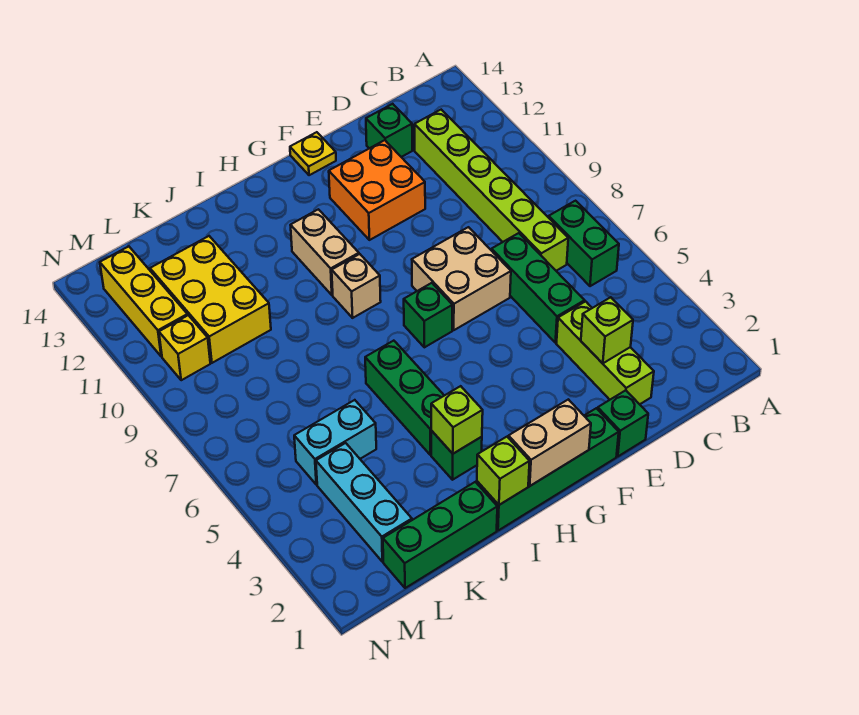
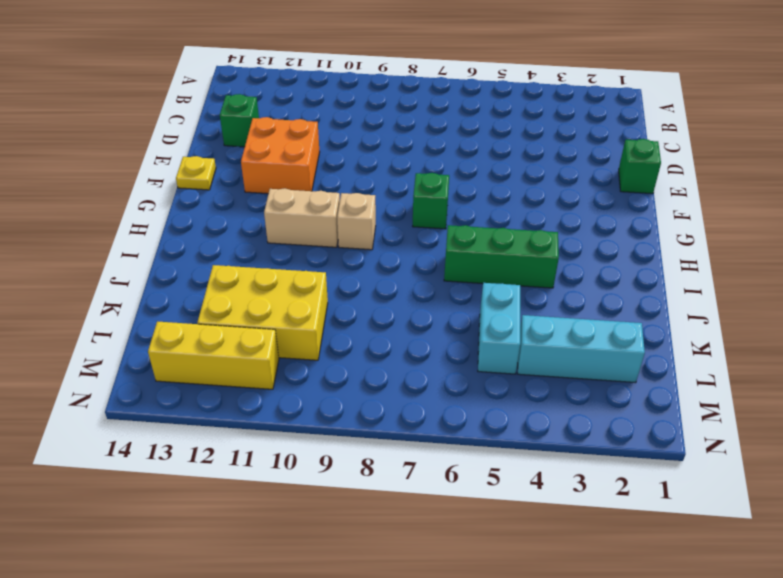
none -> green brick B6:B7 level 1
none -> lime brick C7:C12 level 1
none -> lime brick D2:D4 level 1

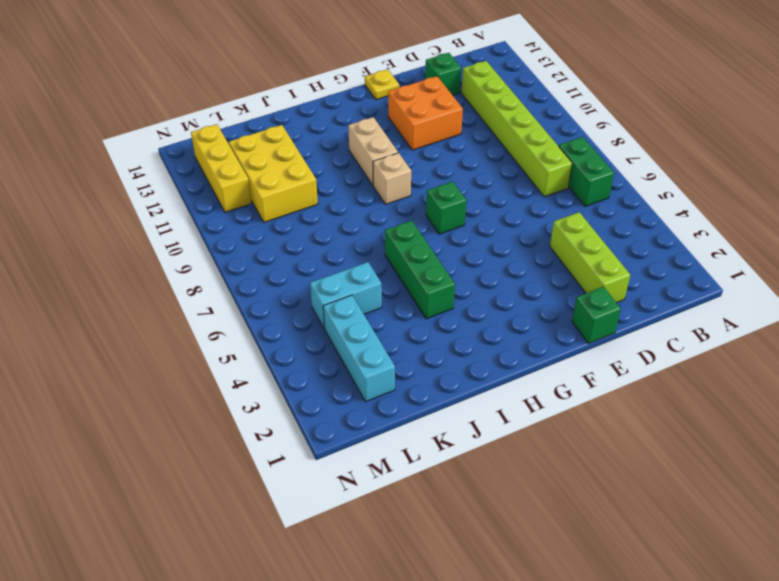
none -> green brick D5:D7 level 1
none -> tan brick E7:F8 level 1
none -> green brick F1:I1 level 1

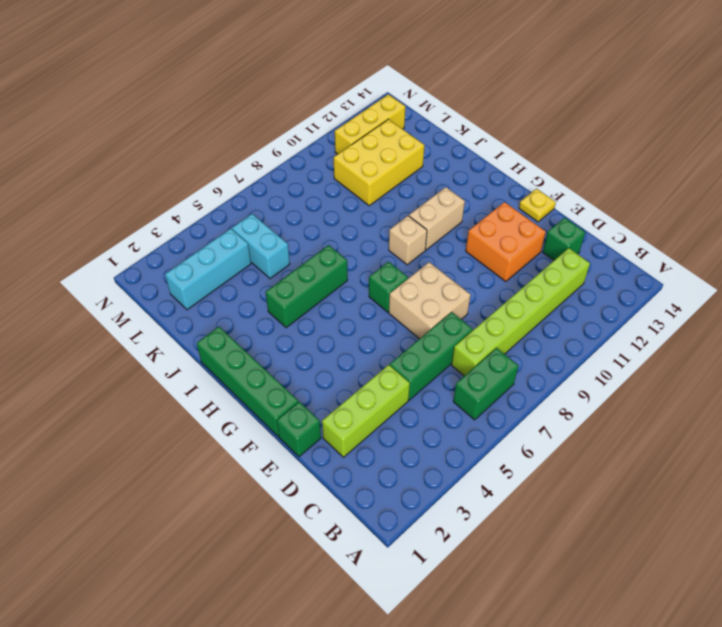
none -> green brick I3 level 1
none -> green brick J1:L1 level 1
none -> yellow brick M10 level 1

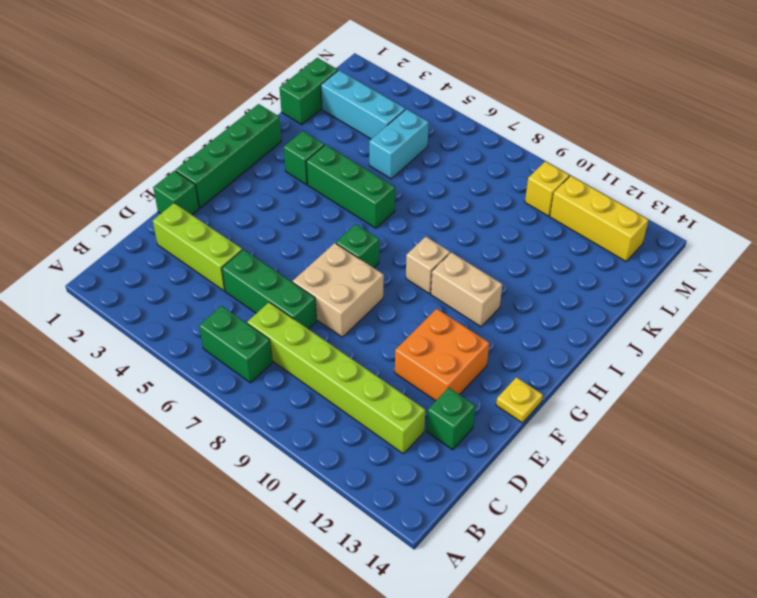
green brick K1:L1 level 1 -> green brick J1:L1 level 1
none -> yellow brick K10:L12 level 1
none -> lime brick D3 level 2
none -> tan brick G1:H1 level 2

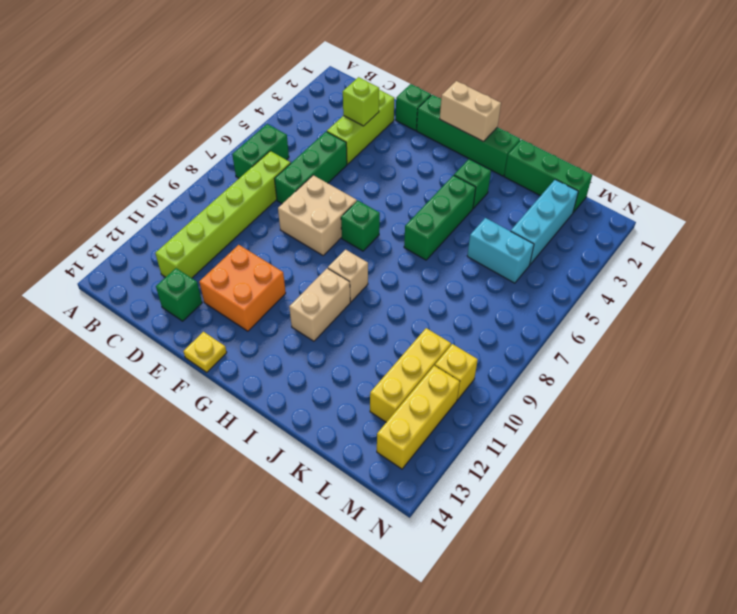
yellow brick L10:L12 level 1 -> yellow brick K10:L12 level 1
none -> lime brick I1 level 2
none -> lime brick I3 level 2

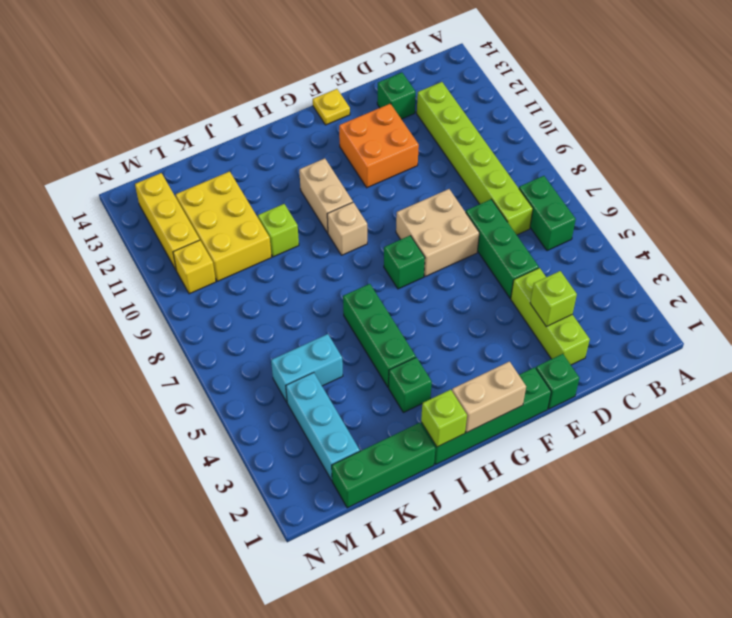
lime brick J10 level 1 -> lime brick I3 level 2

